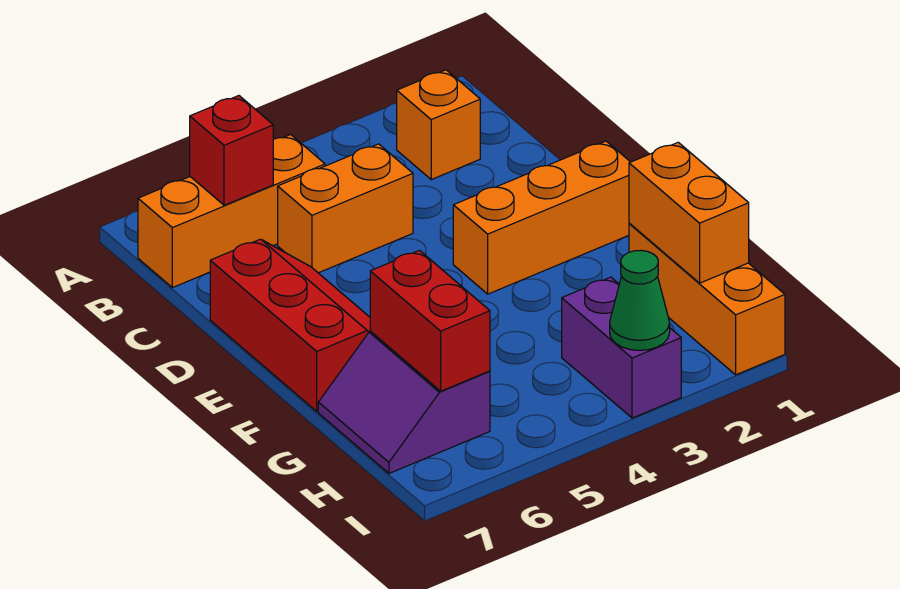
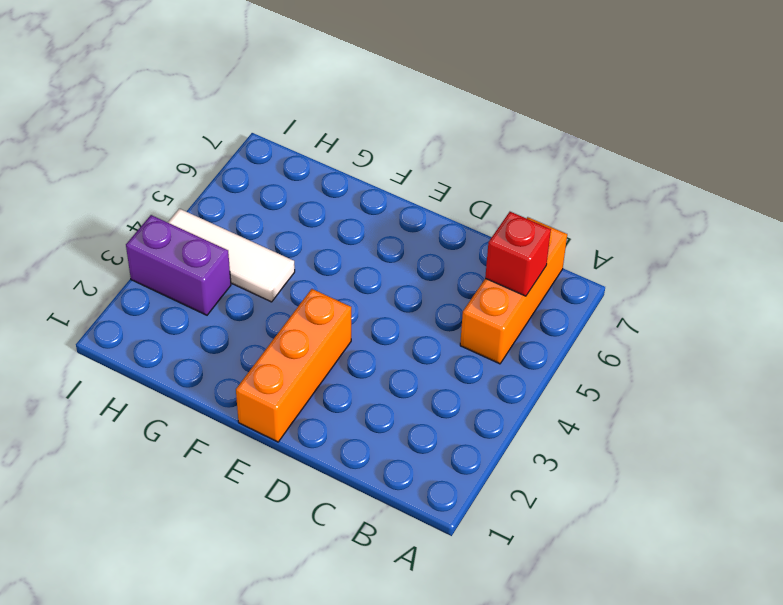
white tile G4:I4 level 1 -> none
none -> orange brick B2 level 1
none -> orange brick C4:C5 level 1
none -> red slope D6:F7 level 1 top 7

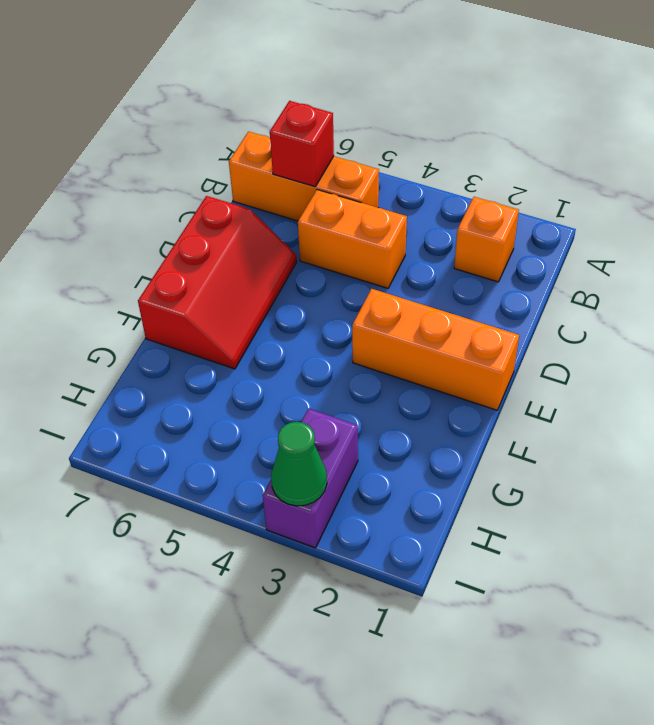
none -> orange brick G1:I1 level 1
none -> purple slope G6:H7 level 1 top 6
none -> orange brick G1:H1 level 2

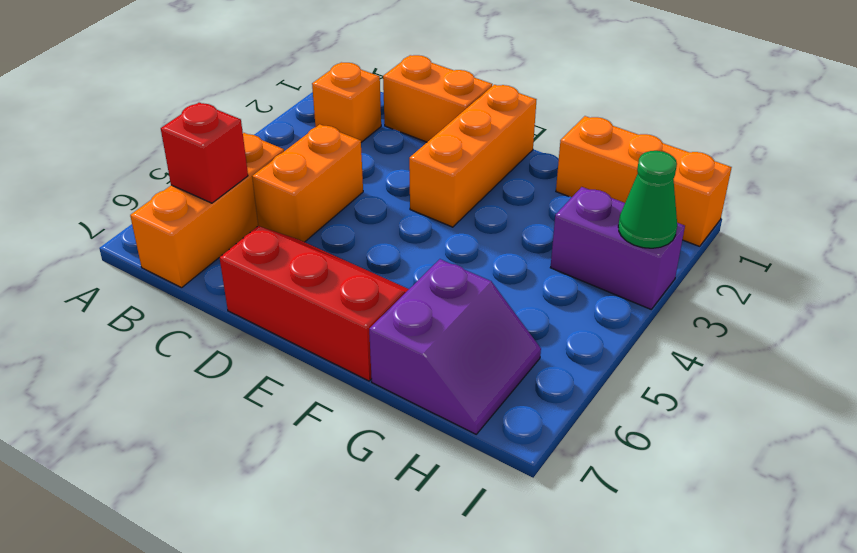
orange brick C1:D1 level 1 -> orange brick G1:H1 level 2
purple slope G6:H7 level 1 top G -> purple slope G6:H7 level 1 top 6
none -> red brick G6:H6 level 2

